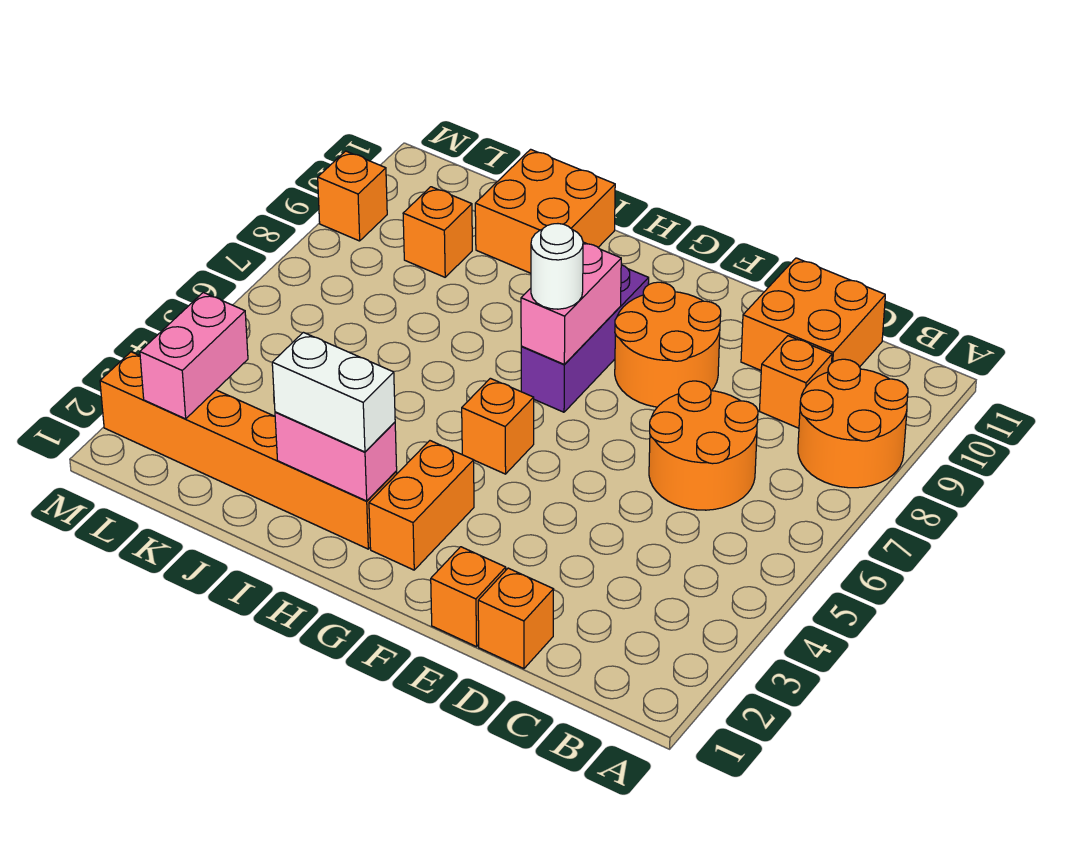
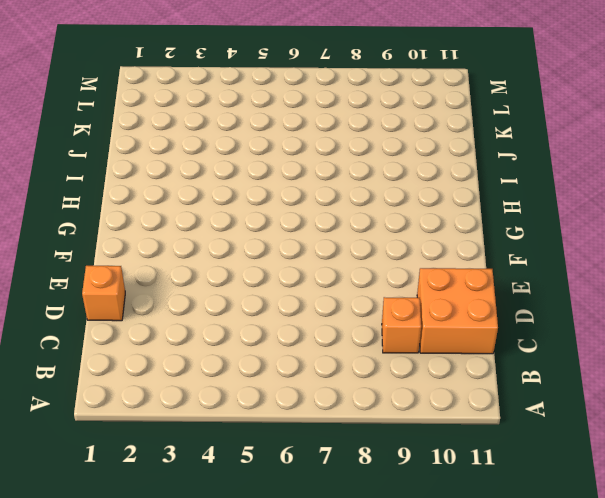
none -> orange round brick A8:B9 level 1
none -> orange round brick C6:D7 level 1
none -> orange brick E1 level 1

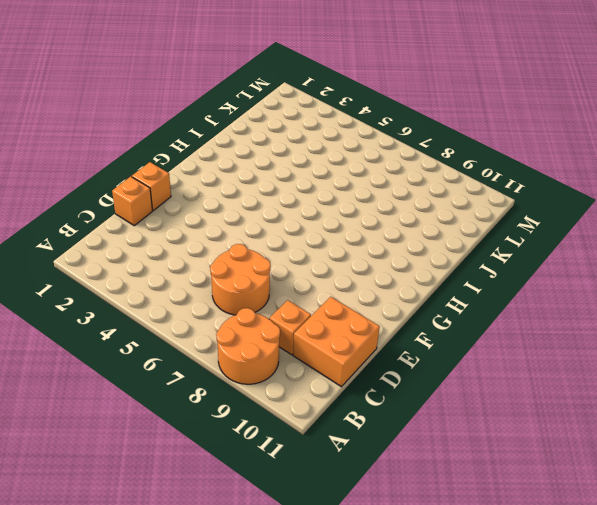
none -> orange round brick E8:F9 level 1
none -> orange brick G2:G3 level 1
none -> orange brick G5 level 1

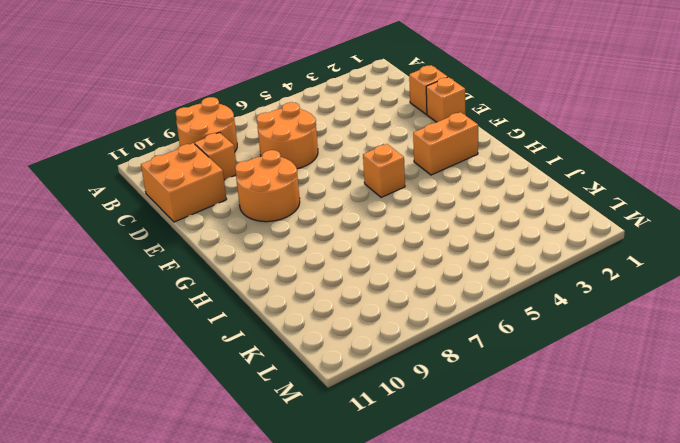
none -> purple brick G7:G9 level 1
none -> orange brick H2:M2 level 1
none -> orange brick I10:J11 level 1

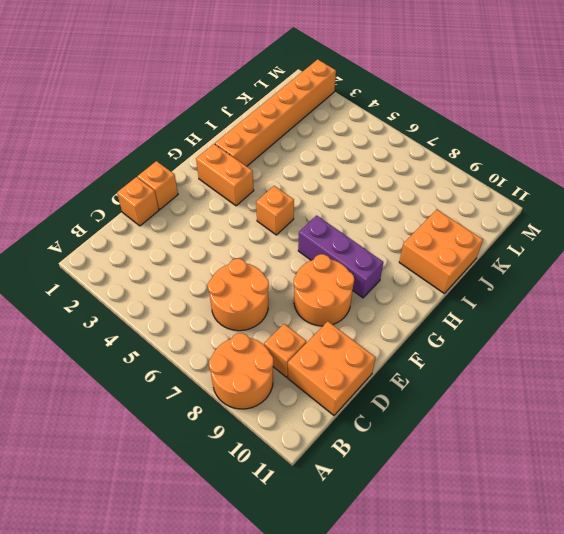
none -> orange brick K9 level 1
none -> orange brick M9 level 1
none -> pink brick G7:G8 level 2

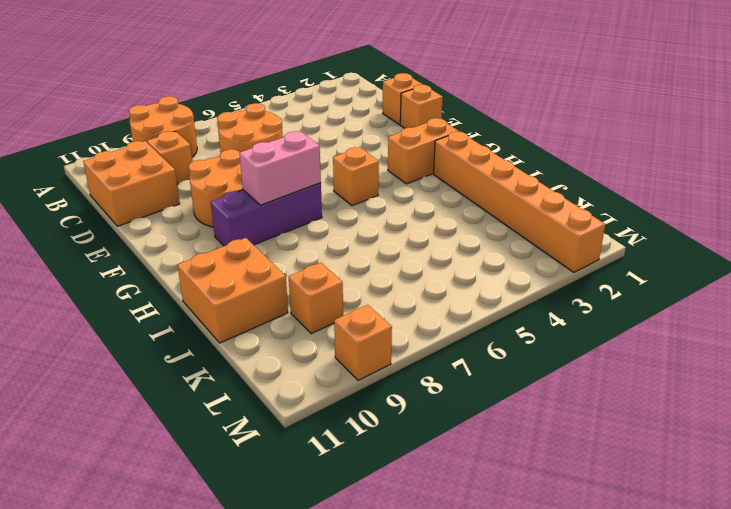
none -> pink brick H2:I2 level 2
none -> pink brick L2:L3 level 2
none -> white round brick G7 level 3

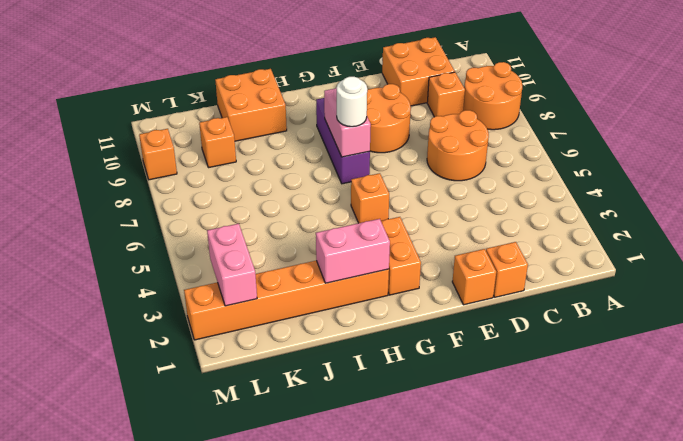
none -> white brick H2:I2 level 3

